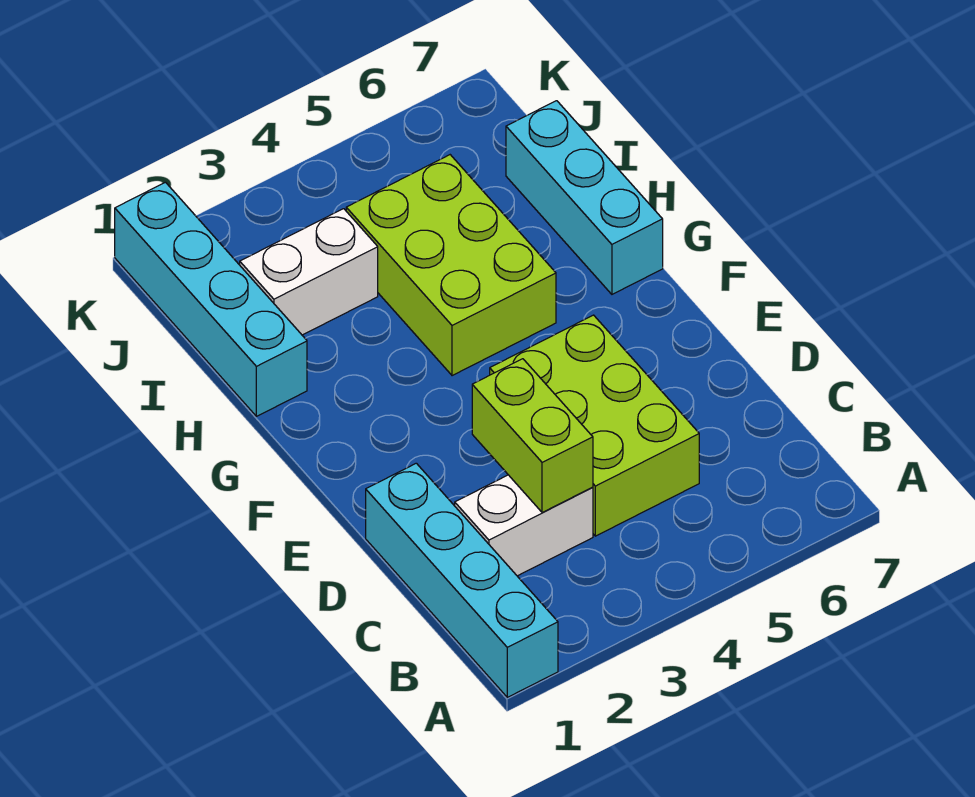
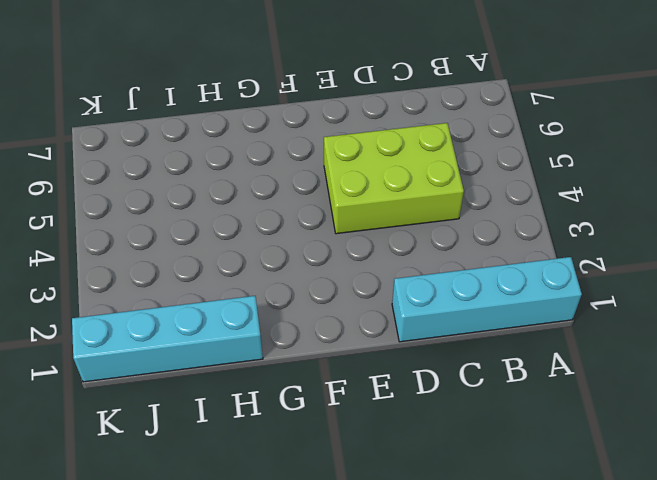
none -> white brick C2:C3 level 1
none -> lime brick G4:I5 level 1

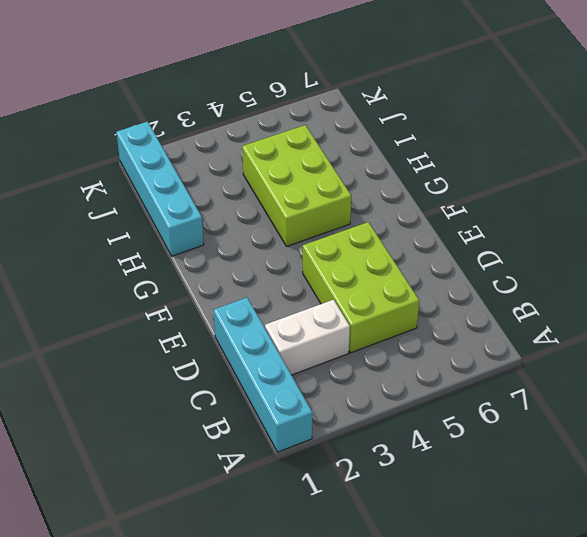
none -> cyan brick G7:I7 level 1
none -> white brick I2:I3 level 1

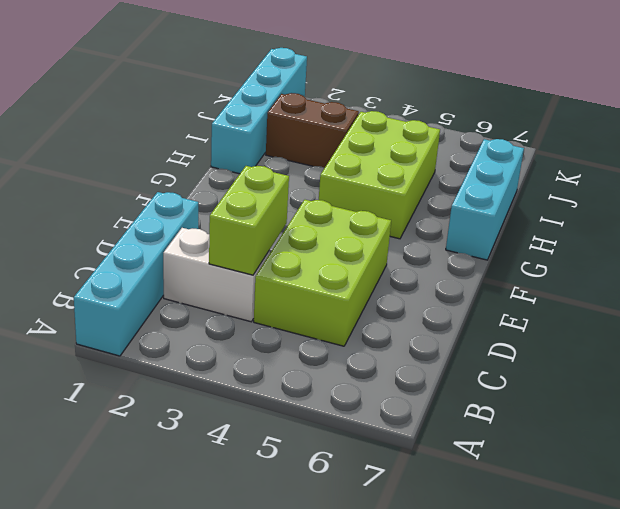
brown brick I2:I3 level 1 -> white brick I2:I3 level 1

